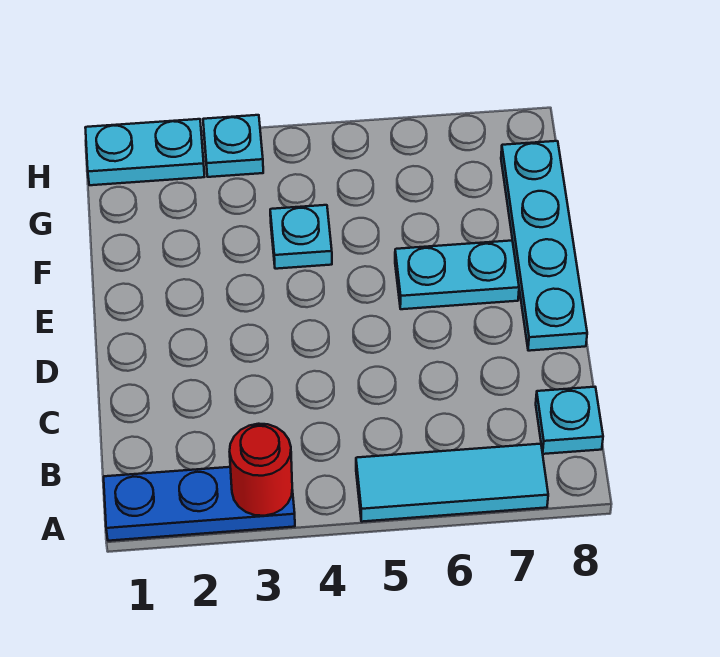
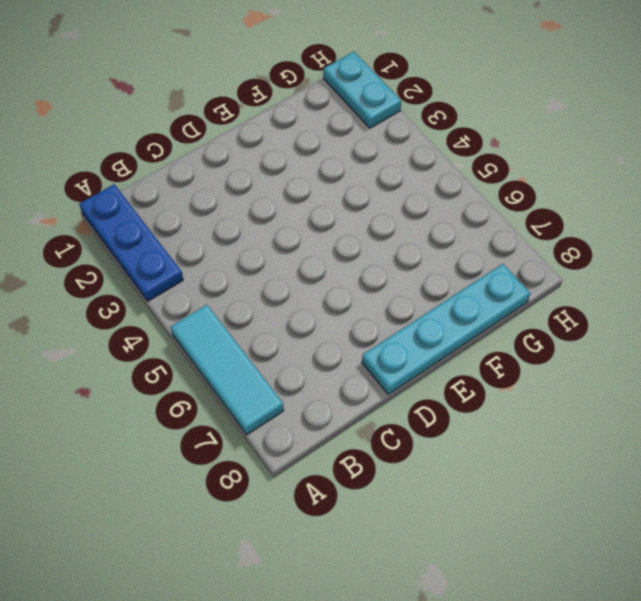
none -> cyan plate B8 level 1
none -> cyan plate E6:E7 level 1

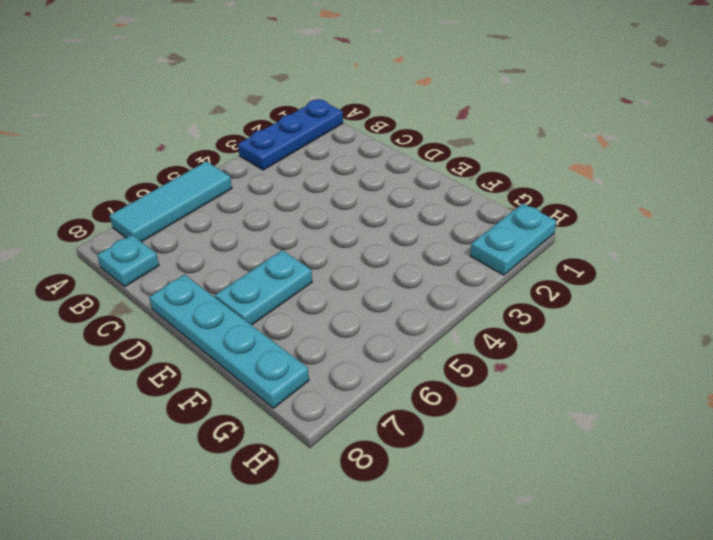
none -> cyan plate F4 level 1
none -> cyan plate H3 level 1

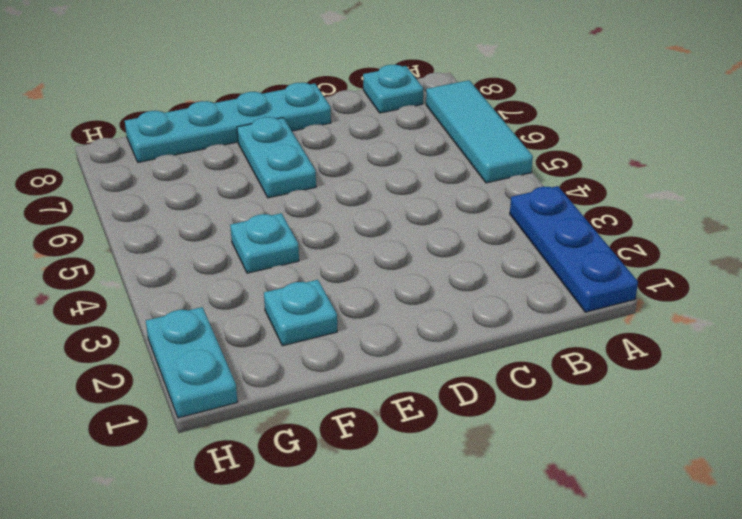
cyan plate F2 level 1 -> cyan plate H3 level 1
none -> red round brick A3 level 2

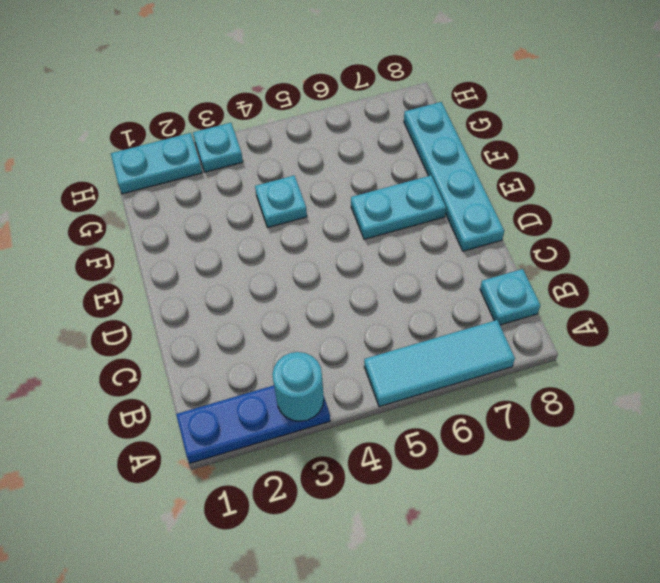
cyan round brick A3 level 2 -> red round brick A3 level 2

